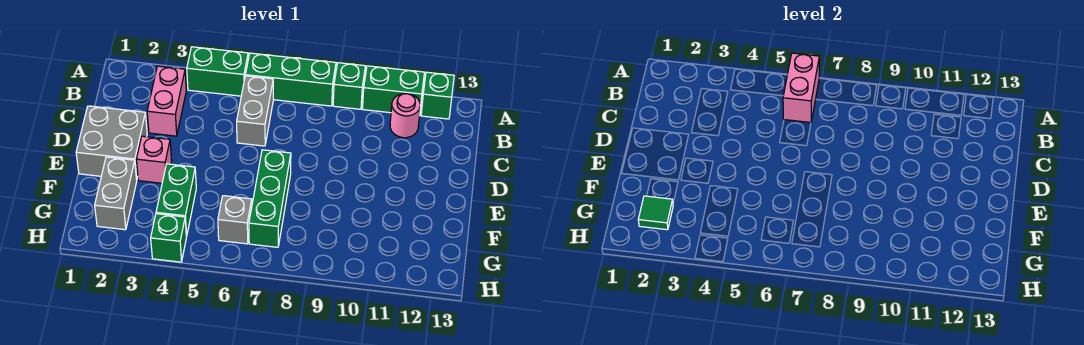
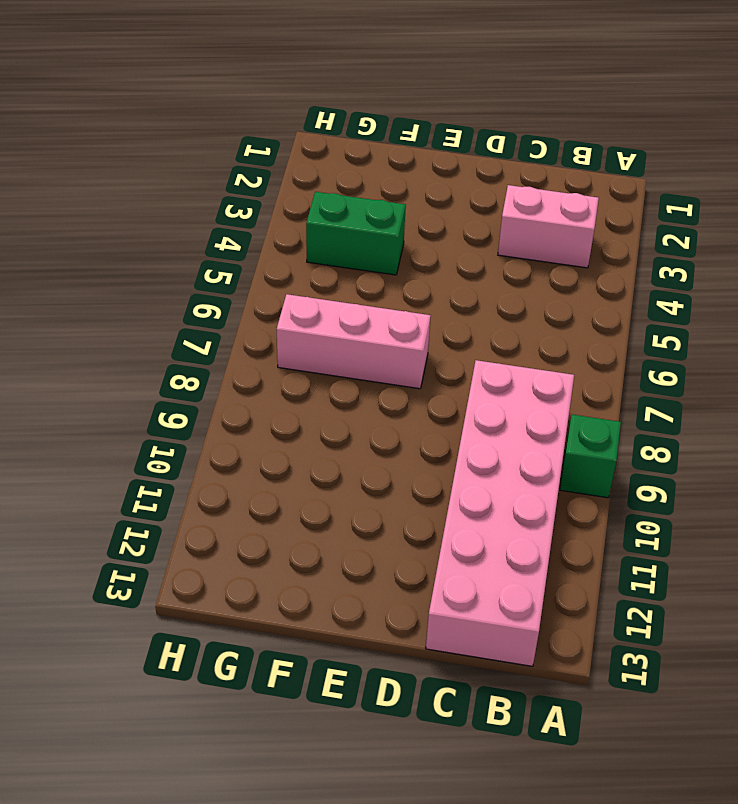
pink brick B8:C13 level 1 -> pink round brick B11 level 1
pink brick E7:G7 level 1 -> green brick E7:G7 level 1
none -> green brick A4:A5 level 1
none -> green brick A6:A8 level 1
none -> green brick A10:A11 level 1

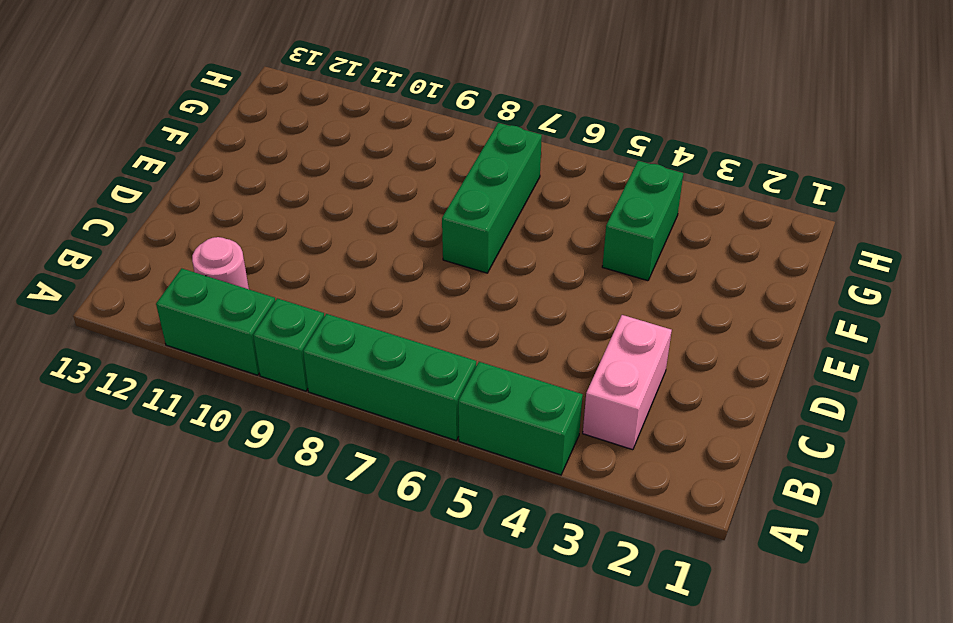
none -> green brick A12 level 1
none -> grey brick B6:C6 level 1
none -> grey brick D1:E2 level 1

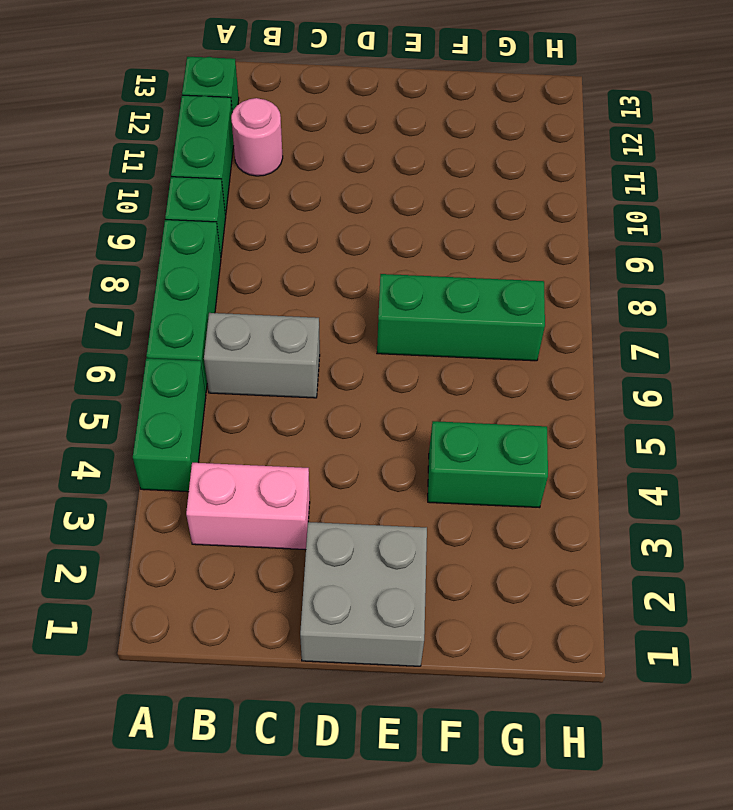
none -> pink brick E3 level 1
none -> grey brick F2:G2 level 1
none -> grey brick G6 level 1

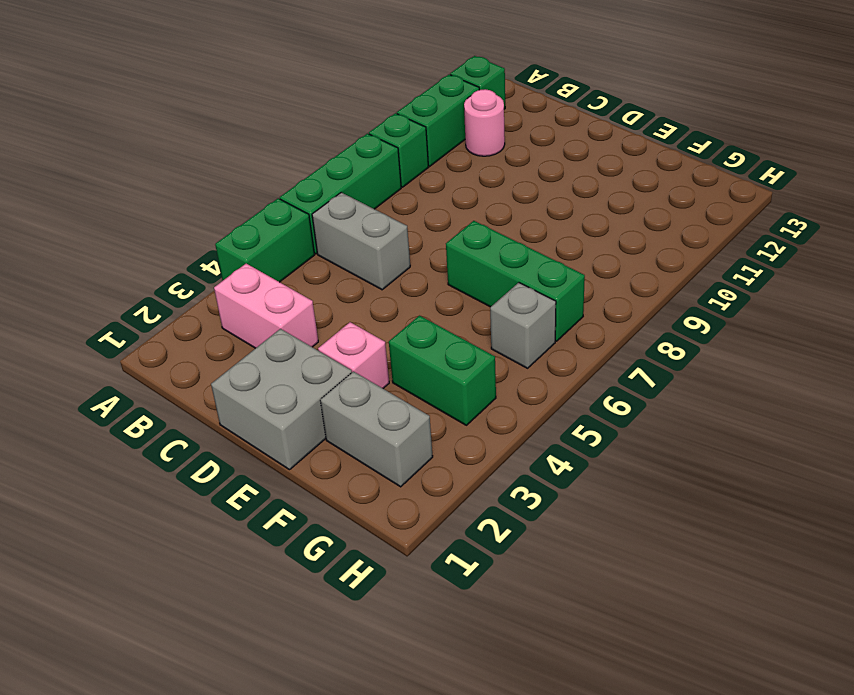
none -> green brick H4 level 1
none -> pink brick A6:B6 level 2
none -> green tile G2 level 2

